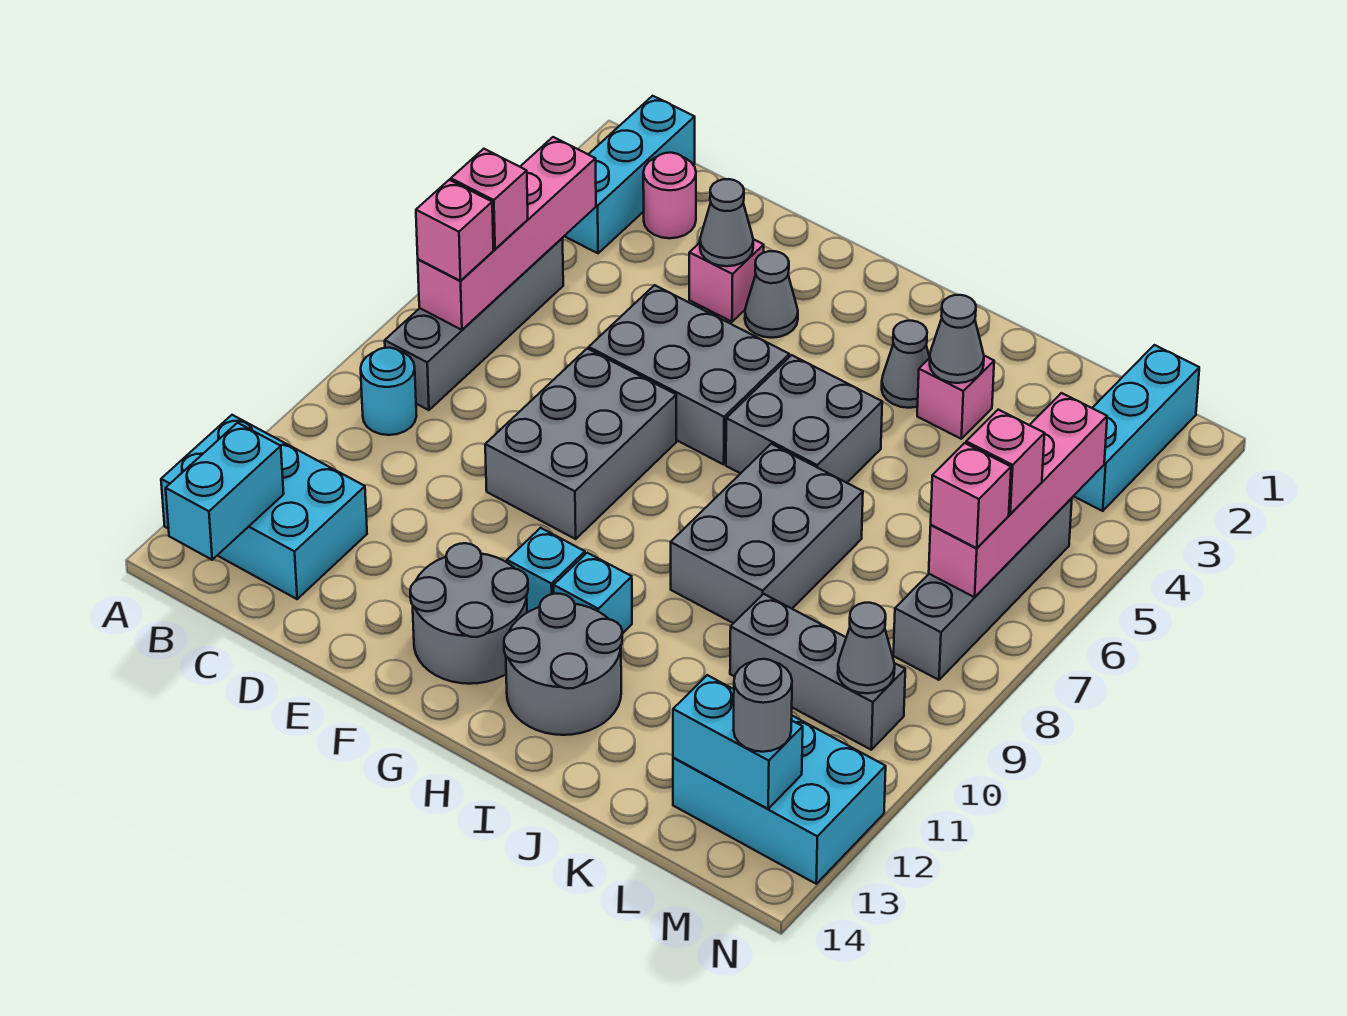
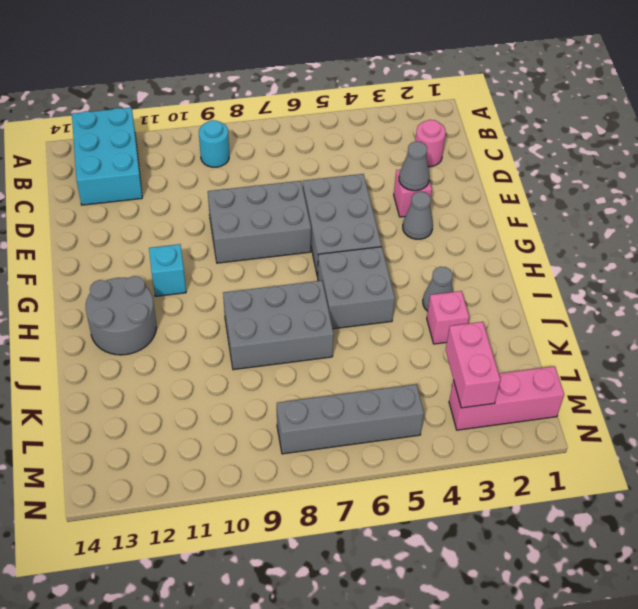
pink brick L3:M3 level 2 -> none
pink brick M1:M3 level 1 -> cyan brick M1:M3 level 1
none -> cyan brick B1:B3 level 1
none -> grey brick B5:B8 level 1
none -> grey round brick F12:G13 level 1
none -> cyan brick H11 level 1

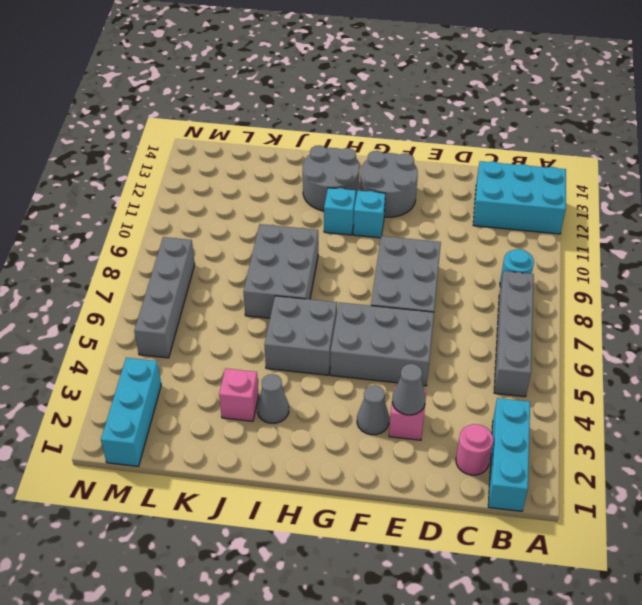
none -> grey brick K10:M10 level 1
none -> cyan brick L12:N13 level 1
none -> pink brick B4:B7 level 2
none -> cyan brick B13:B14 level 2

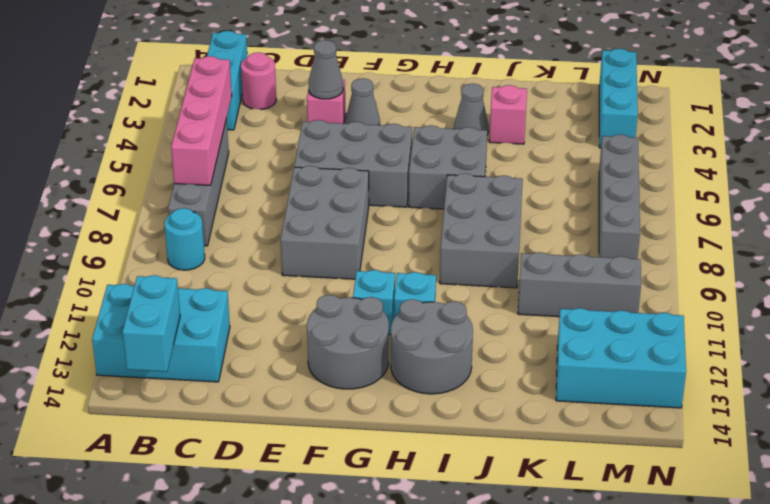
none -> grey cone J3 level 2
none -> cyan brick L13:M13 level 2
none -> pink brick M4:M7 level 2
none -> grey cone M10 level 2

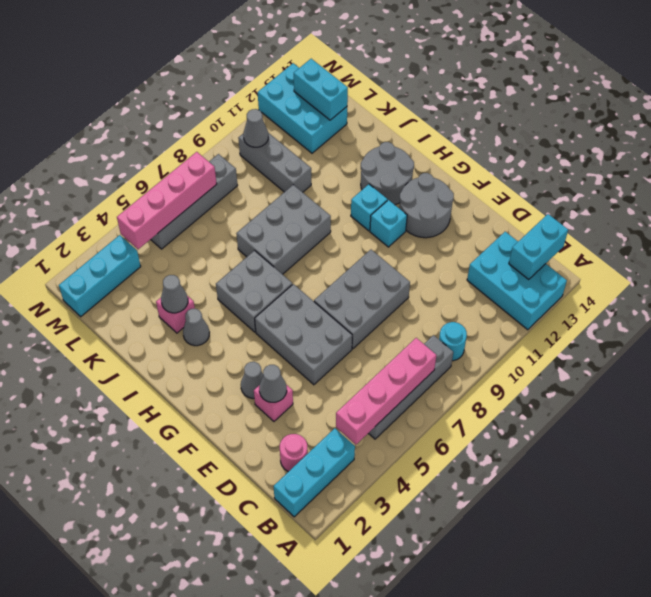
none -> pink brick B6 level 3
none -> pink brick B7 level 3
none -> pink brick M6 level 3
none -> pink brick M7 level 3

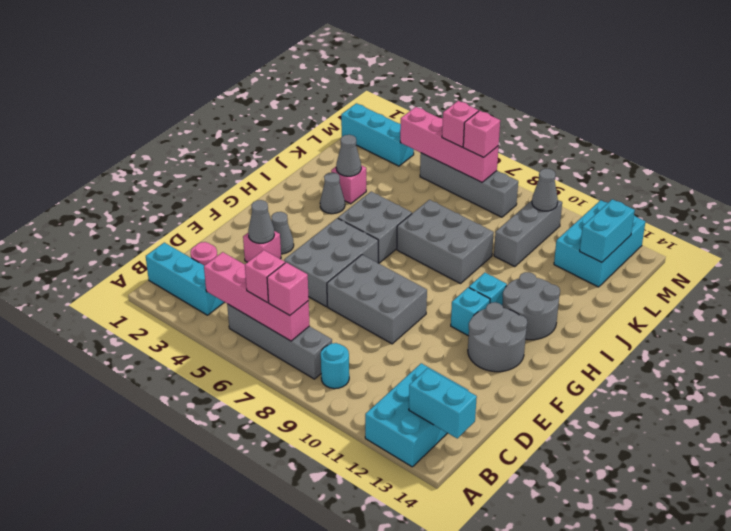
none -> grey round brick M13 level 3

